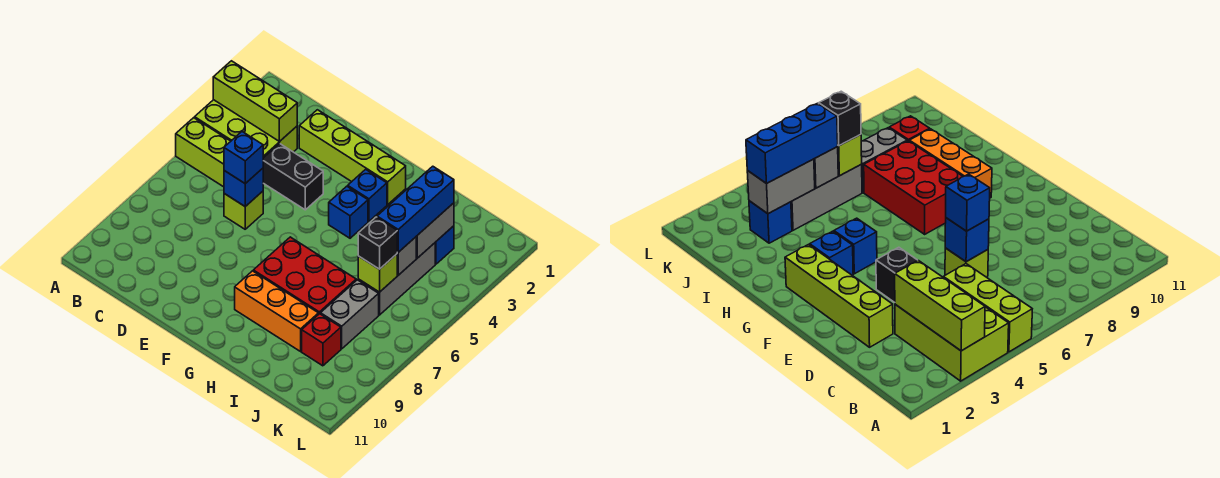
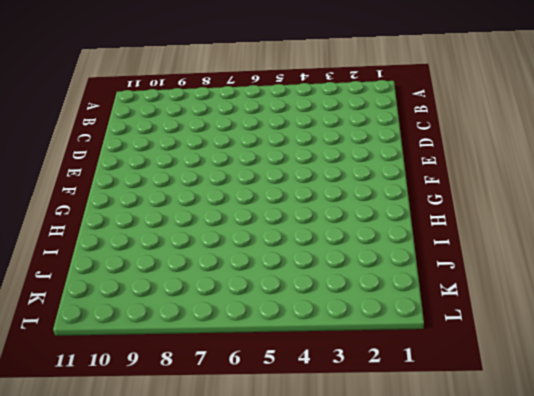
none -> lime brick A3:C4 level 1
none -> lime brick A5:C5 level 1
none -> lime brick D2:G2 level 1

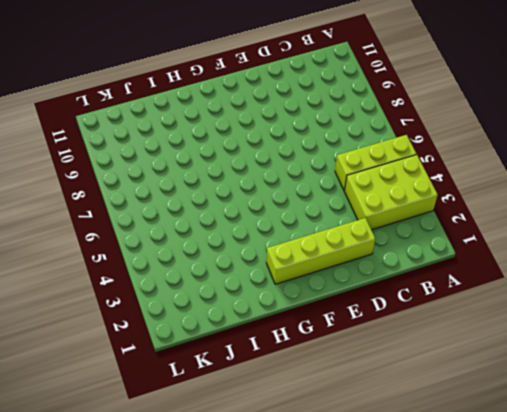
none -> black brick D4:E4 level 1
none -> lime brick D6 level 1
none -> blue brick G3 level 1

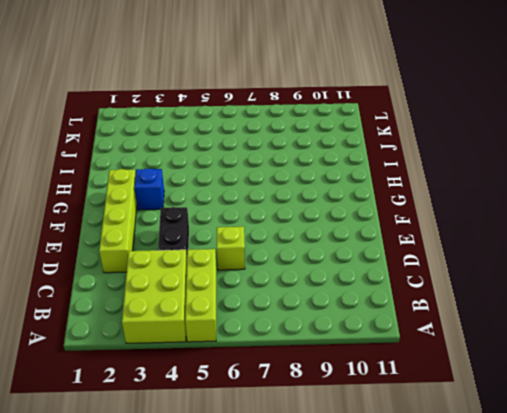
none -> blue brick G4 level 1
none -> red brick G7:I8 level 1
none -> orange brick G9:I9 level 1

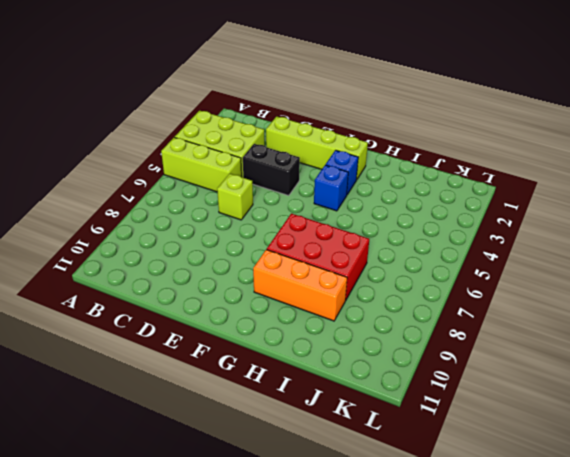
none -> blue brick J3 level 1
none -> grey brick J4:J6 level 1
none -> grey brick J7:J8 level 1

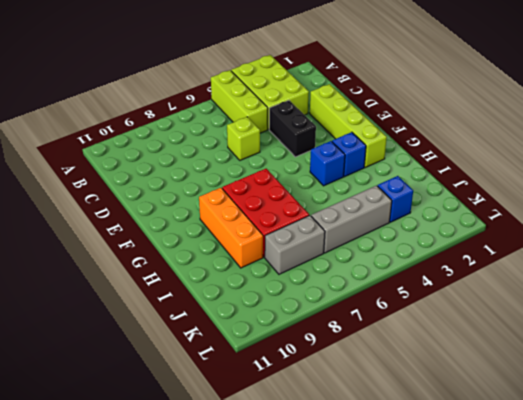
none -> red brick J9 level 1
none -> lime brick A3:C3 level 2
none -> blue brick D6 level 2

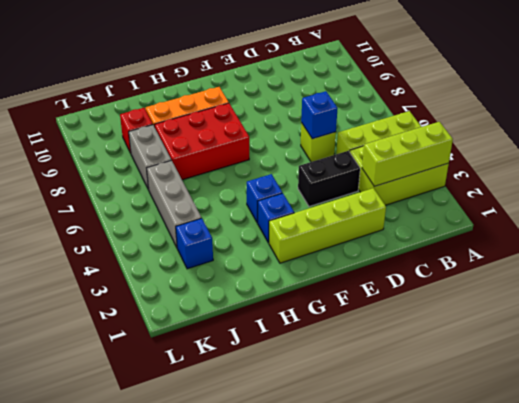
none -> grey brick J3:J4 level 2
none -> grey brick J5 level 2
none -> lime brick J6 level 2

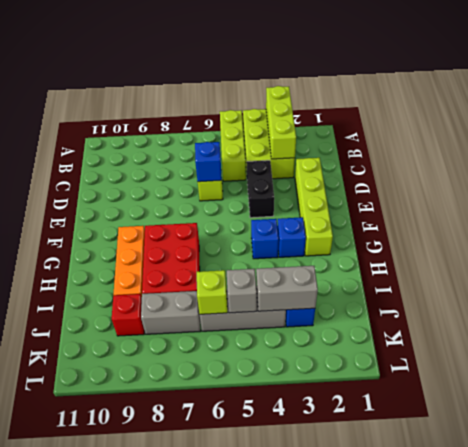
none -> blue brick D6 level 3
none -> blue brick J3:J5 level 3
none -> black brick J6 level 3

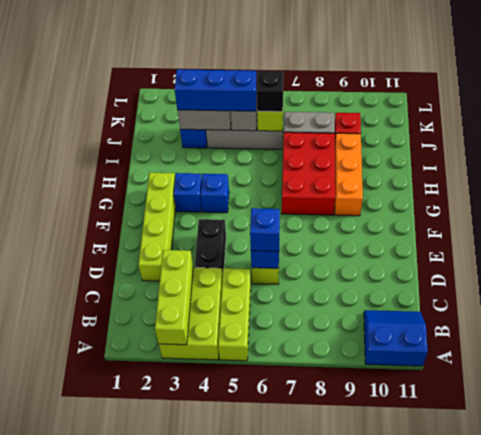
blue slope A10:B11 level 1 top A -> none

